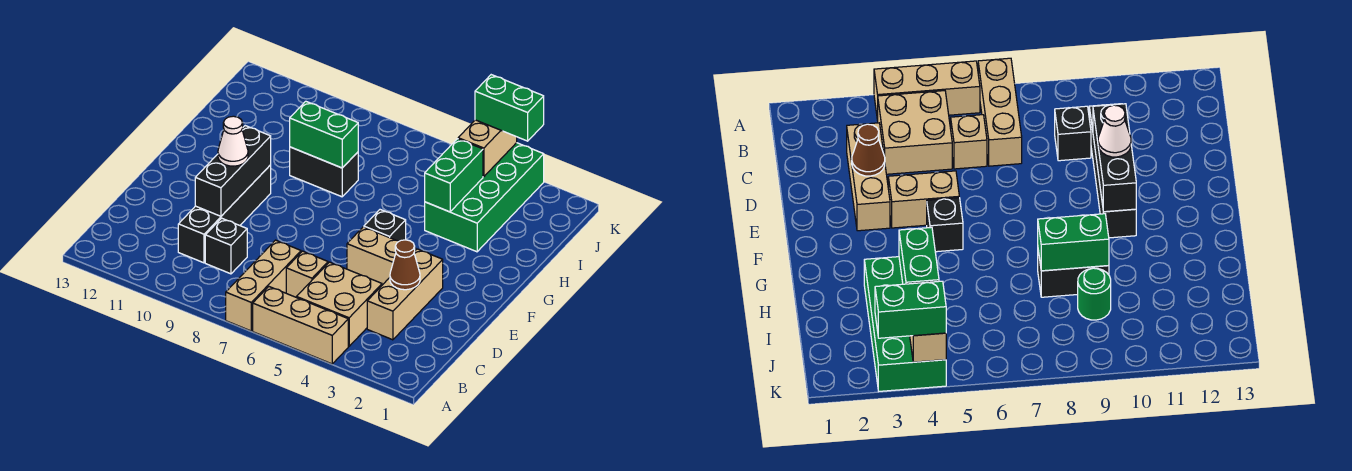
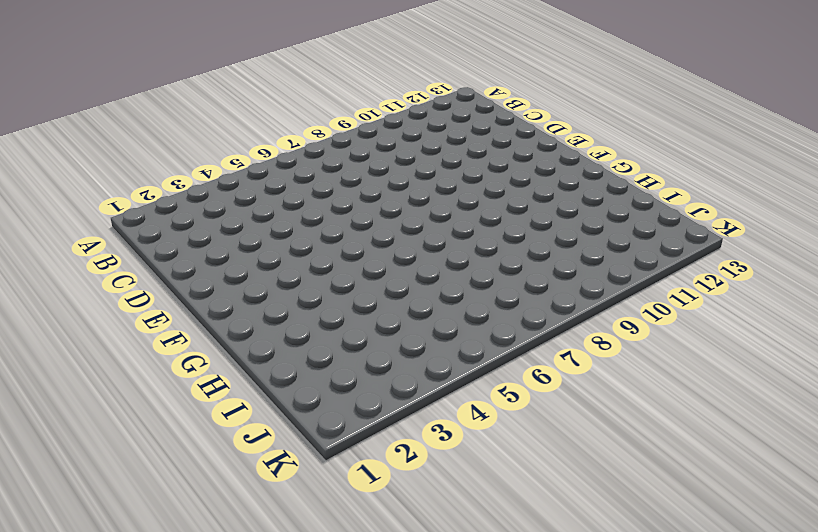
none -> tan brick A4:A6 level 1
none -> tan brick A7:C7 level 1
none -> tan brick B4:C5 level 1

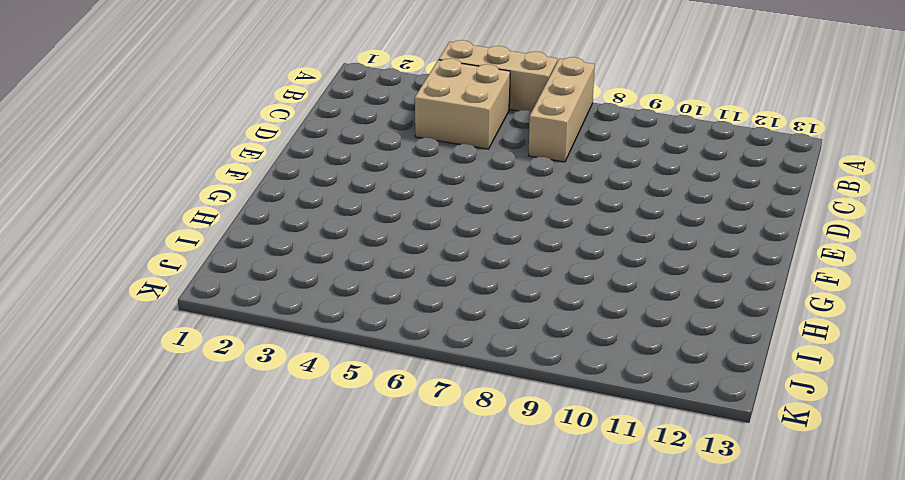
none -> tan brick C3:E3 level 1
none -> tan brick C6 level 1
none -> black brick C9 level 1

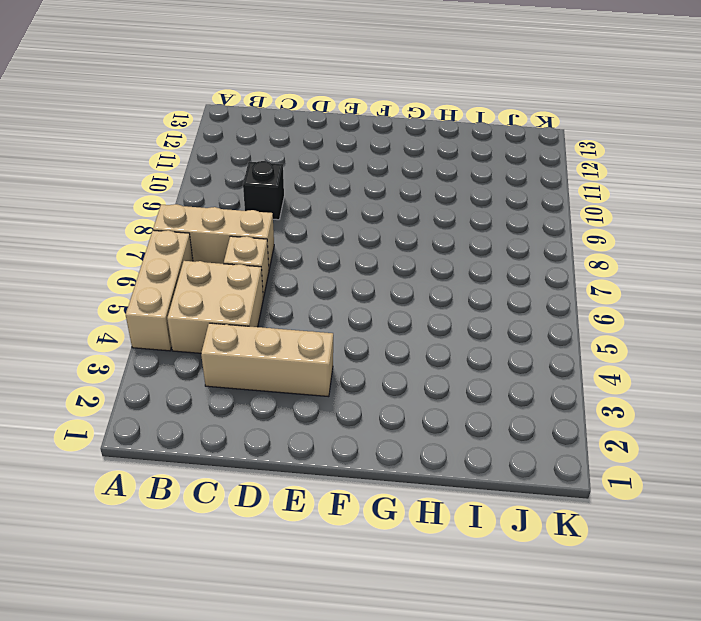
none -> black brick C10:F10 level 1
none -> tan brick E4:E5 level 1
none -> black brick F5 level 1

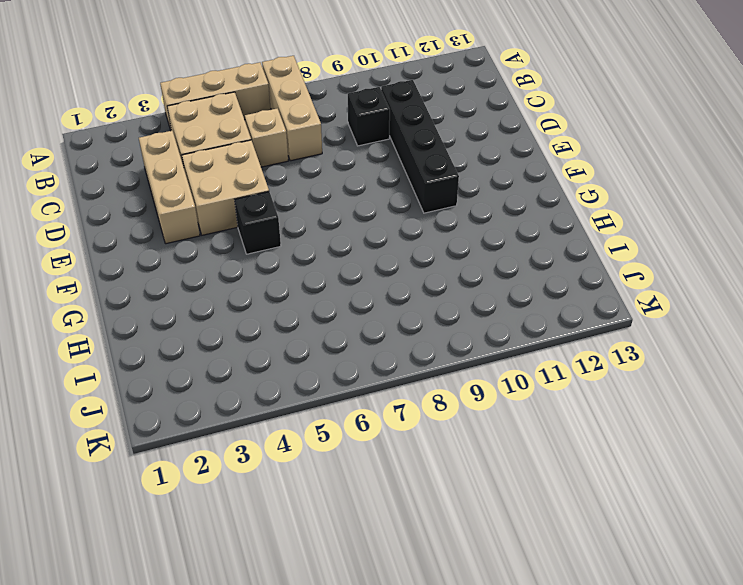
tan brick D4:E5 level 1 -> tan brick E4:E5 level 1
none -> green brick H3:K4 level 1
none -> black brick H8:H9 level 1
none -> green round brick I9 level 1

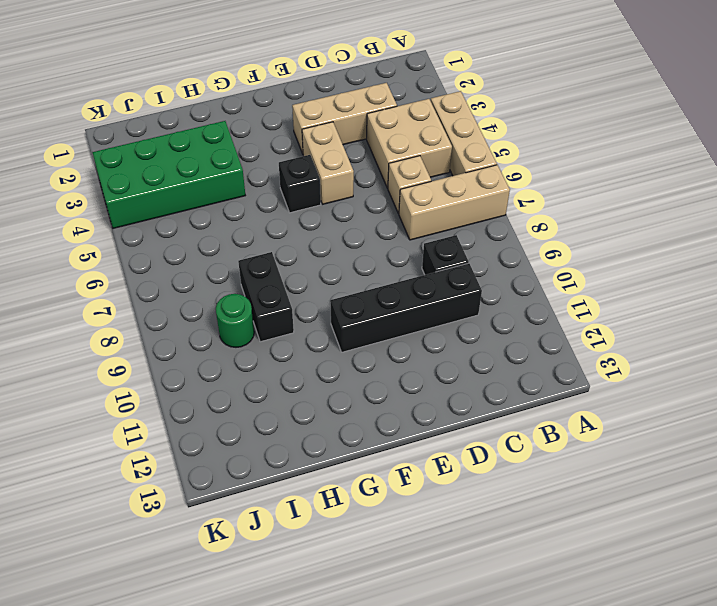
none -> brown cone D3 level 2
none -> black brick D10:F10 level 2
none -> green brick H4:I4 level 2

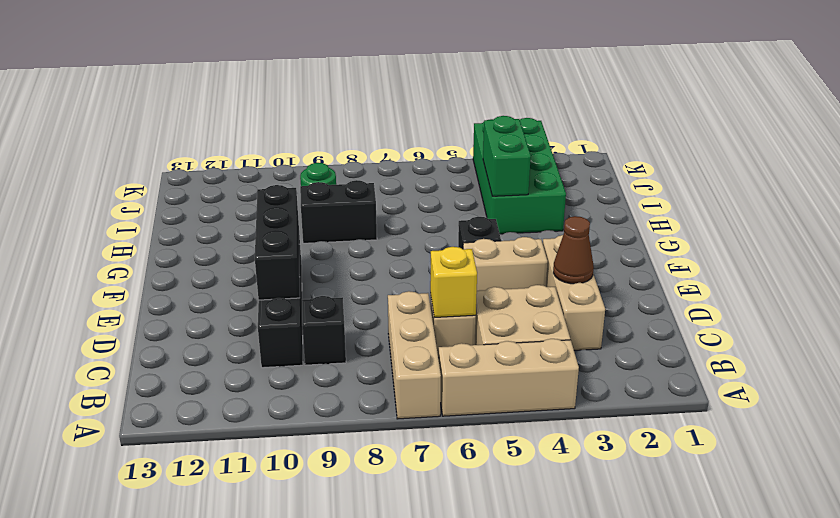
yellow brick C6 level 2 -> none
none -> green brick H8:H9 level 2
none -> tan brick J4:K4 level 2
none -> white cone E10 level 3

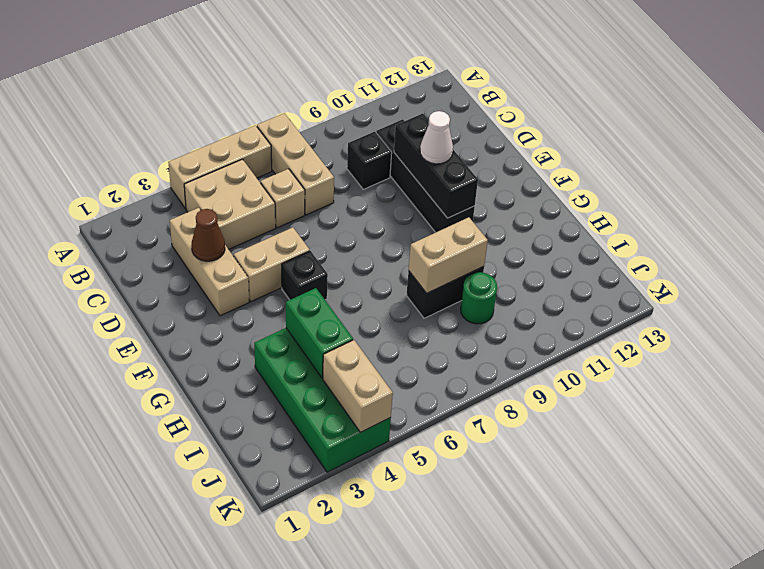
tan brick H8:H9 level 2 -> green brick H8:H9 level 2
none -> green brick K3:K4 level 3

